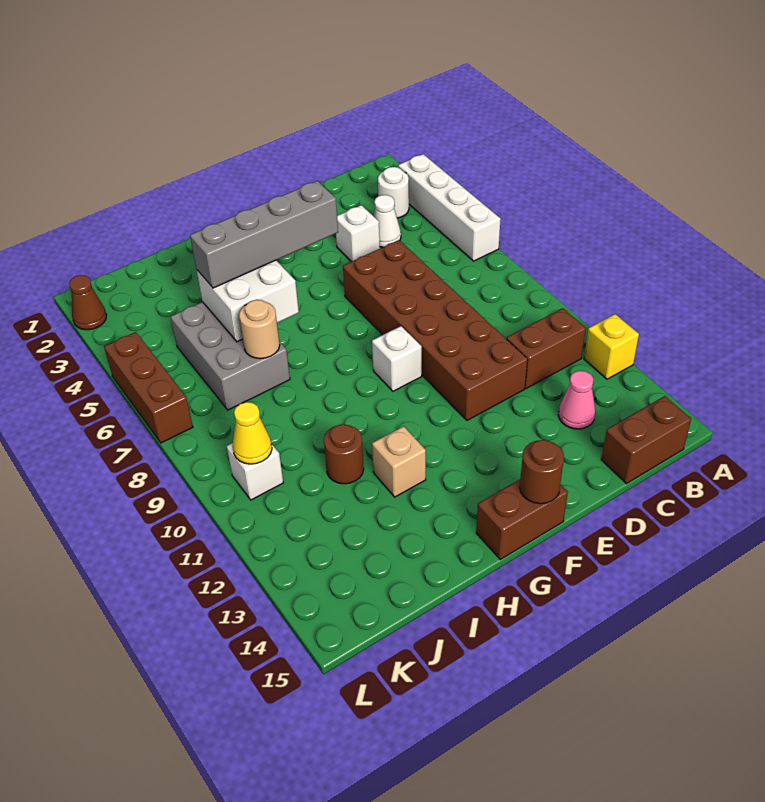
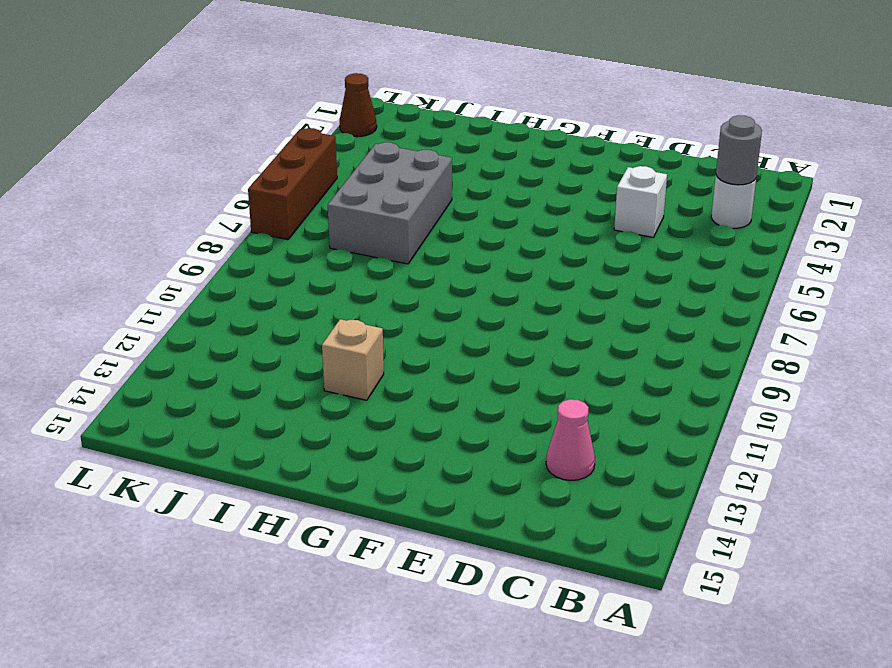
grey round brick B3 level 2 -> none
none -> white brick A3:A6 level 1
none -> yellow brick A12 level 1
none -> brown brick B11:C11 level 1

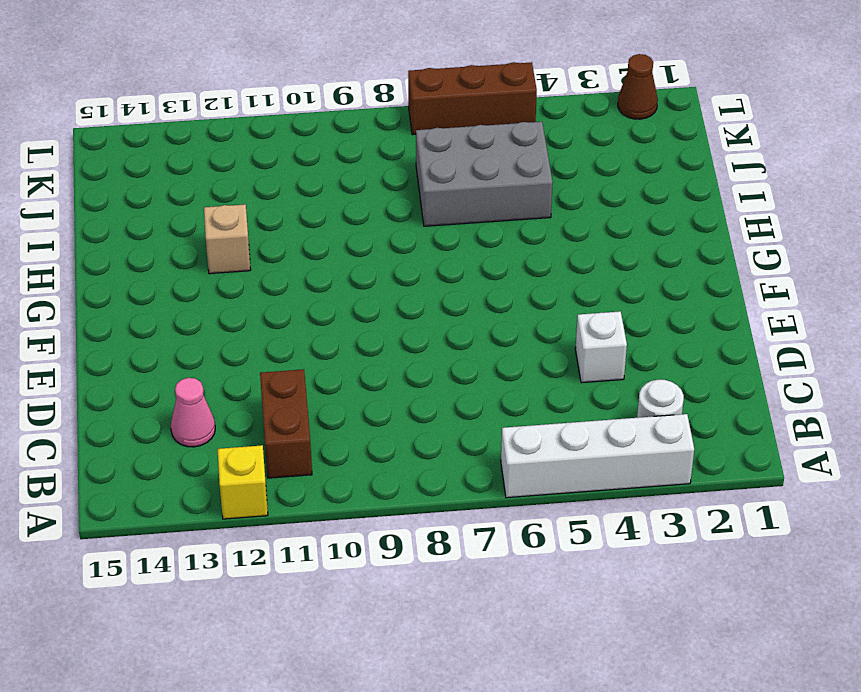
none -> brown brick B15:C15 level 1
none -> white cone C4 level 1
none -> brown brick D6:E11 level 1

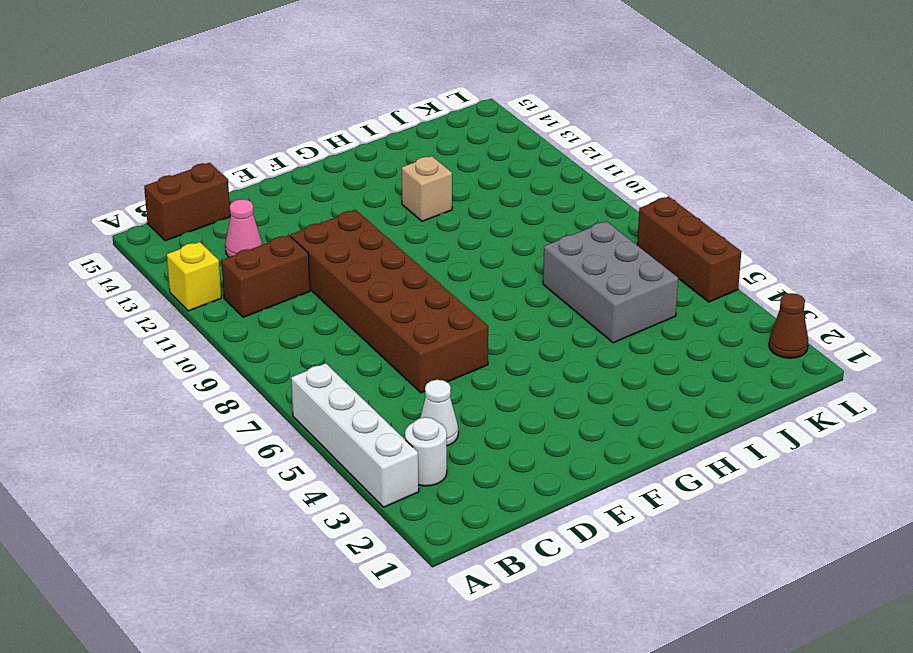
none -> white brick D4 level 1
none -> white brick F9 level 1
none -> brown brick F15:G15 level 1

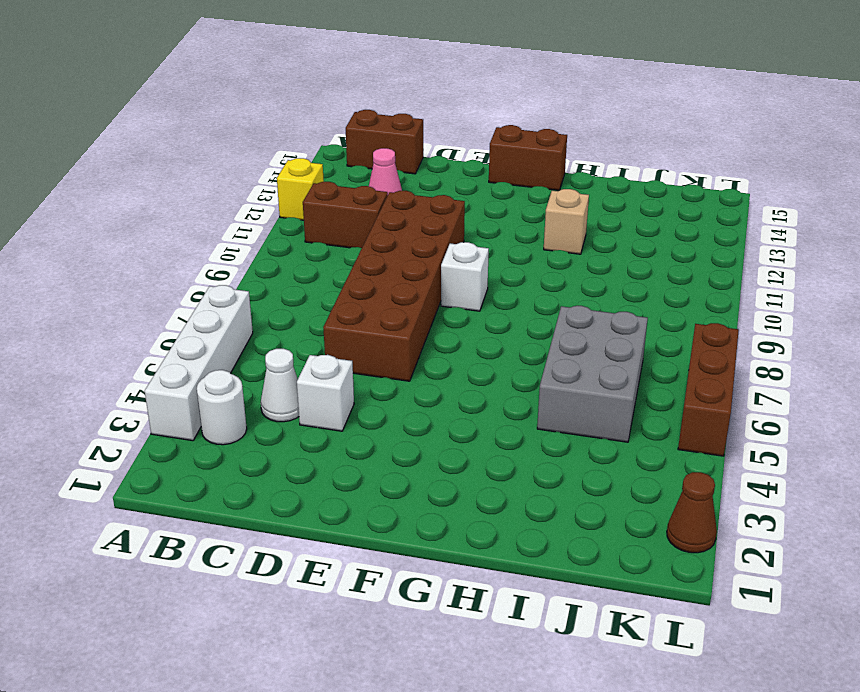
none -> brown round brick I11 level 1
none -> white brick K10 level 1
none -> brown round brick F15 level 2

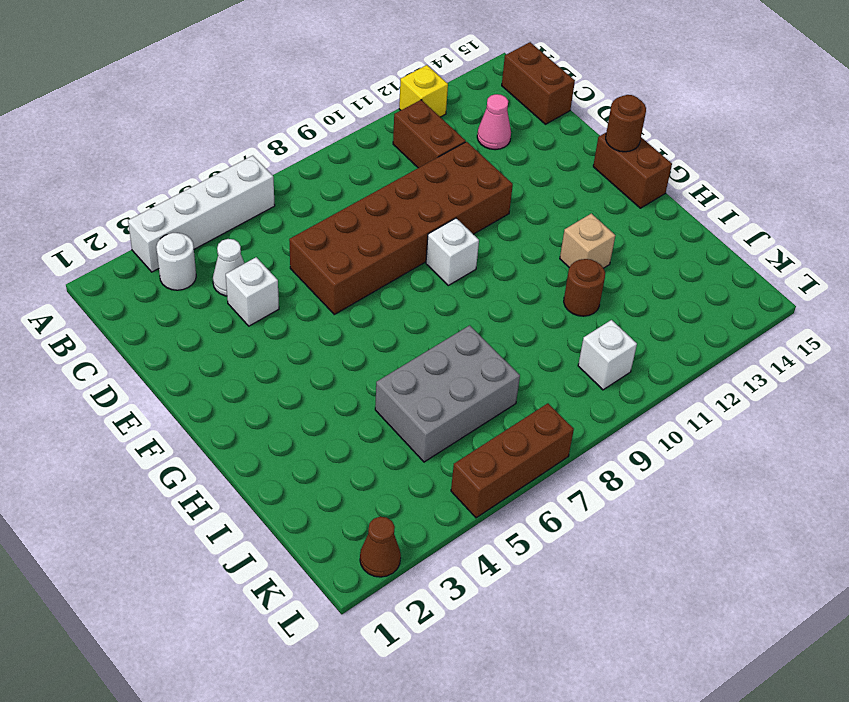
none -> white brick H5:I6 level 2
none -> tan round brick I7 level 2
none -> yellow cone K10 level 2

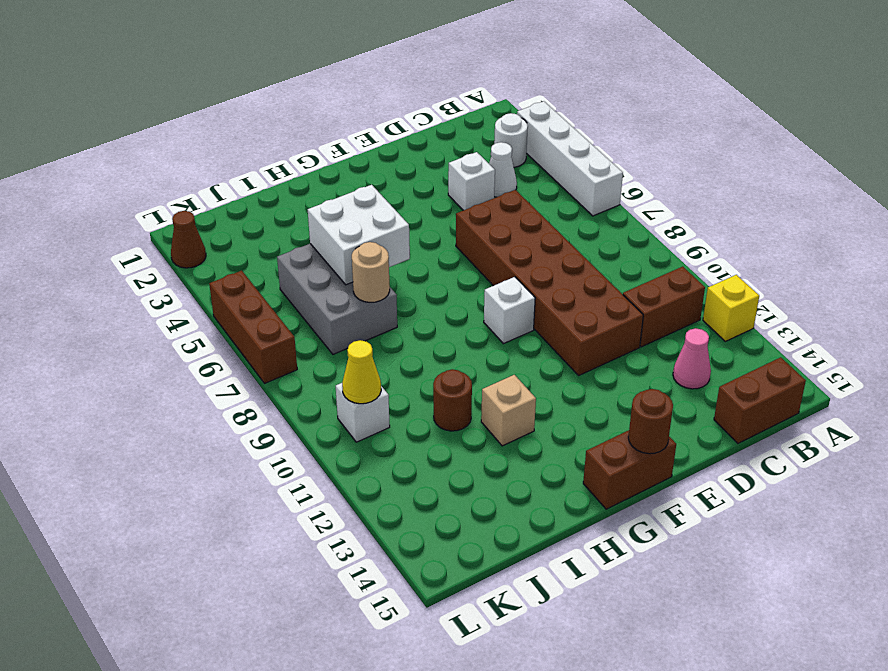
none -> grey brick F5:I5 level 3

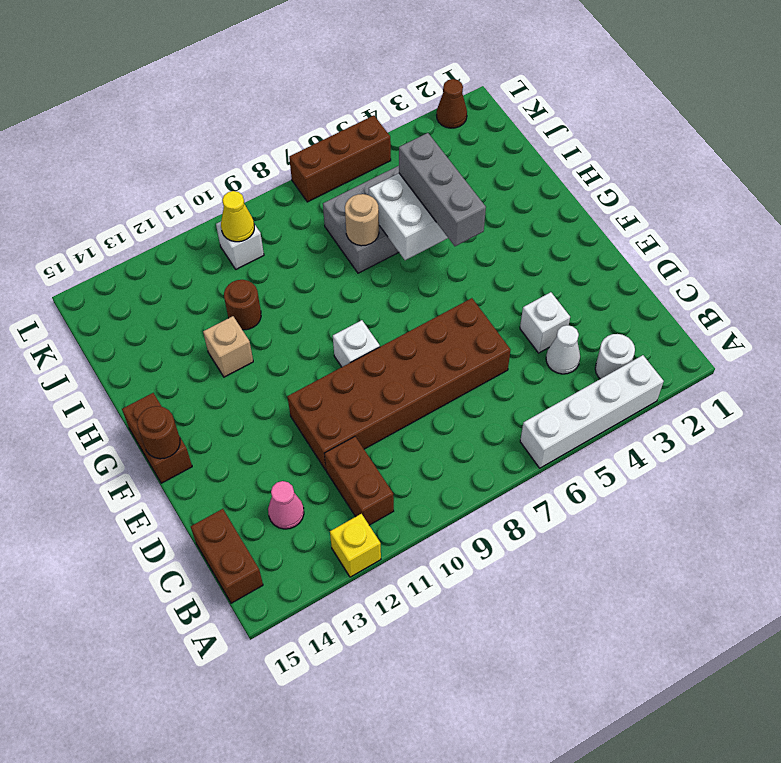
grey brick G5:I5 level 3 -> grey brick F5:I5 level 3

